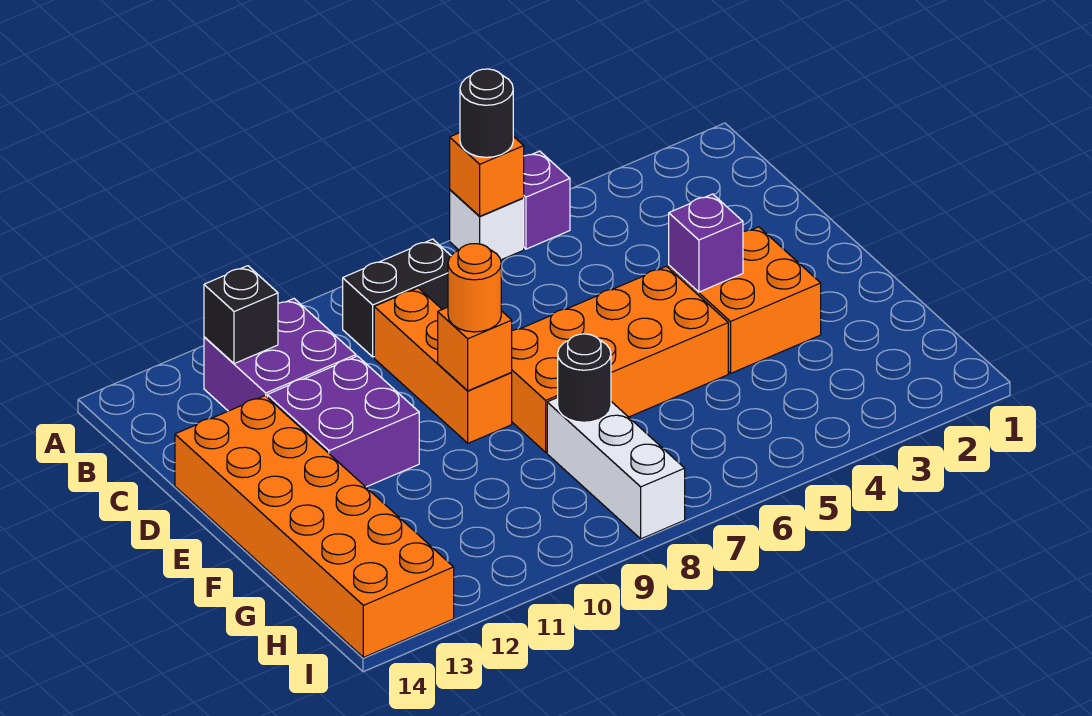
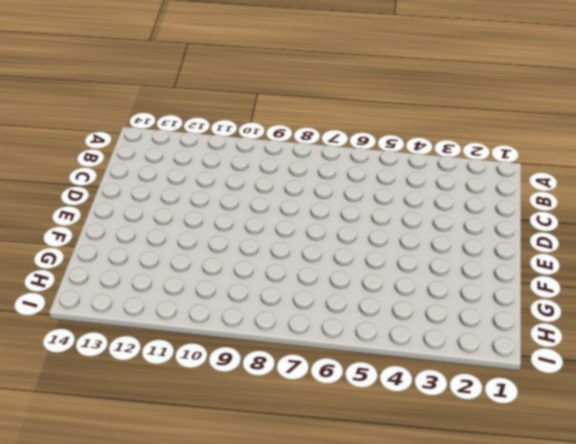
none -> purple brick A5 level 1
none -> white brick A6 level 1
none -> black brick B8:B9 level 1

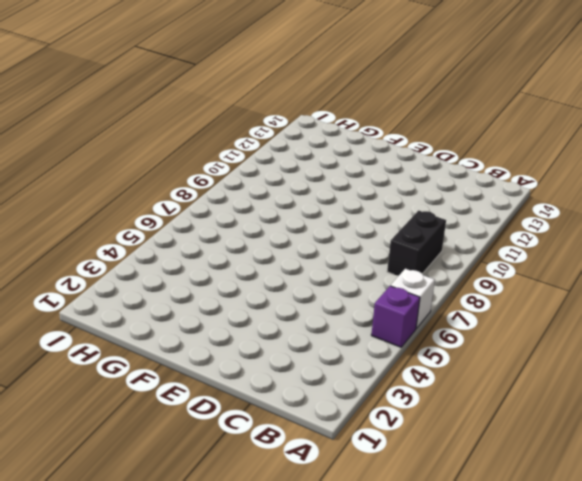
none -> purple brick B11:C12 level 1
none -> orange brick C9:E9 level 1
none -> purple brick D11:E12 level 1

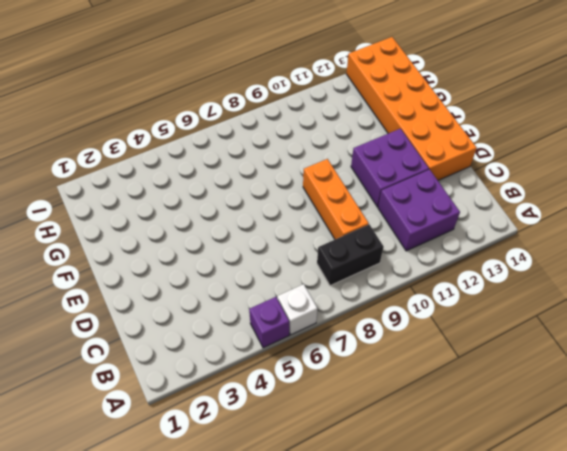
none -> orange brick E3:F4 level 1
none -> orange brick E5:F8 level 1
none -> white brick G8:I8 level 1

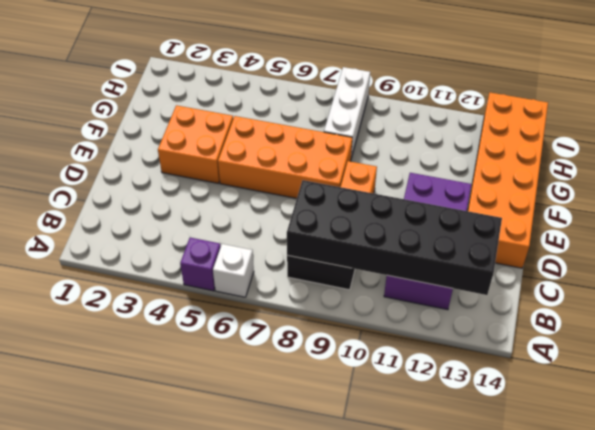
black brick B8:C13 level 2 -> black brick B12 level 2
none -> orange brick A6 level 2
none -> purple brick E4 level 2
none -> orange brick E9 level 2

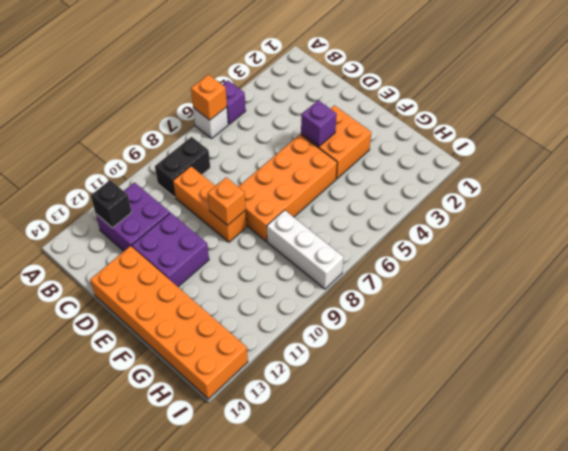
none -> black round brick G8 level 2
none -> black round brick A6 level 3
none -> orange round brick E9 level 3

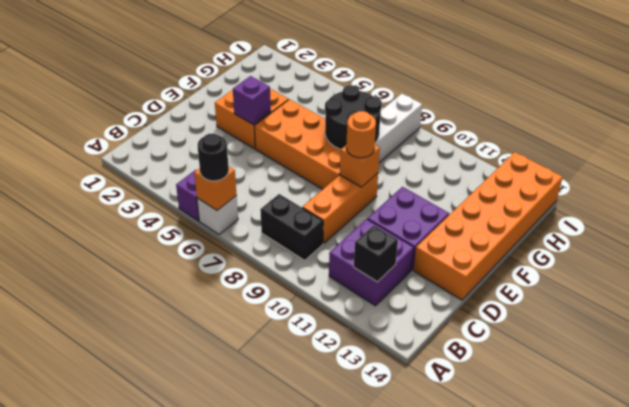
black round brick F7:G8 level 2 -> black round brick G8 level 2

